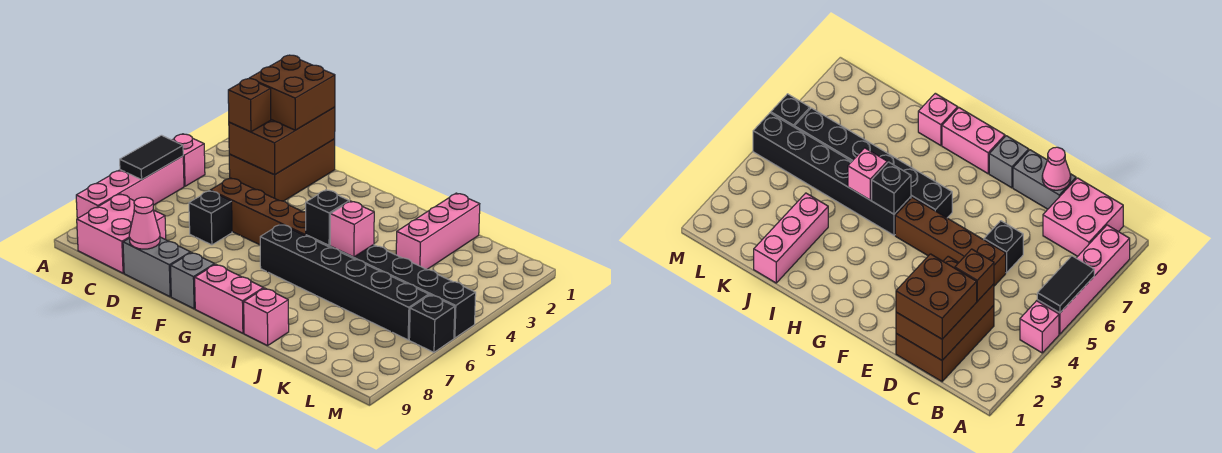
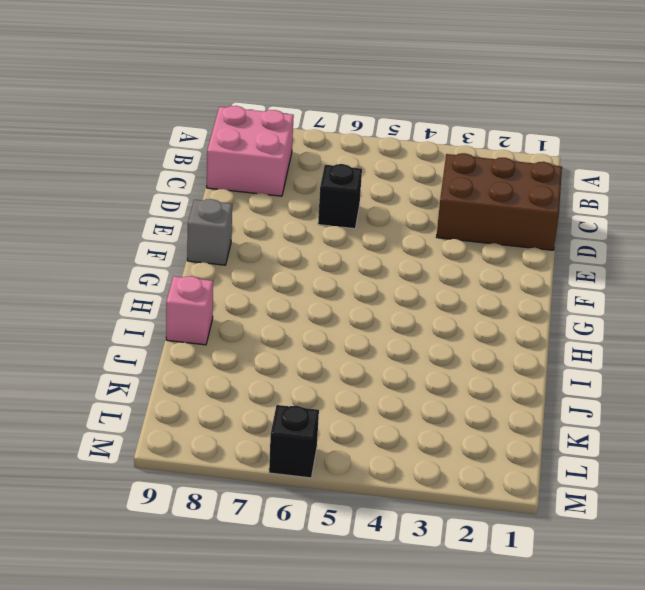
none -> pink brick A4 level 1
none -> pink brick A5:A8 level 1
none -> brown brick D5:G5 level 1

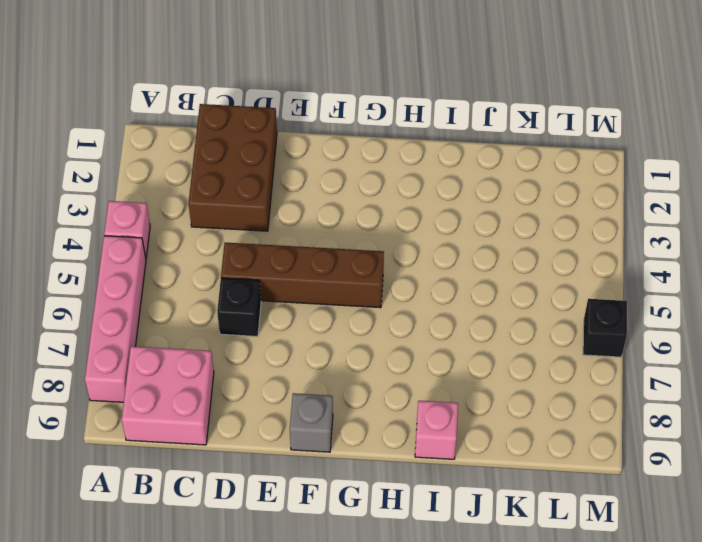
none -> grey brick D9:E9 level 1
none -> black brick G6:L6 level 1
none -> pink brick G9:H9 level 1

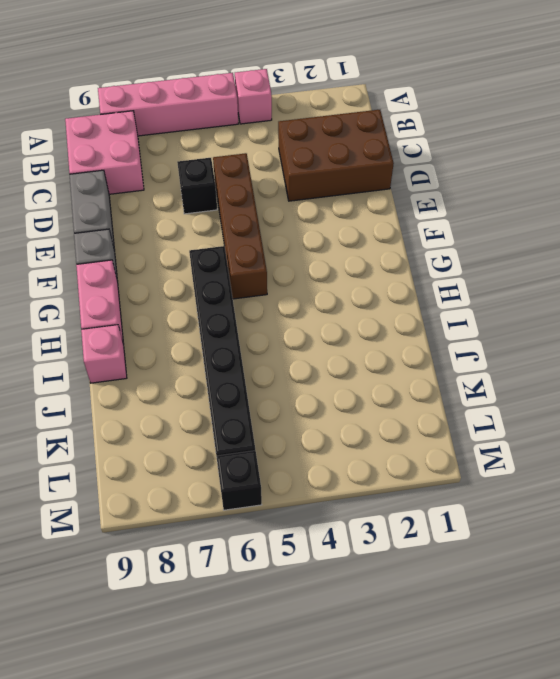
none -> black brick H5:M5 level 1
none -> pink brick J1:J3 level 1
none -> black tile A5:A6 level 2

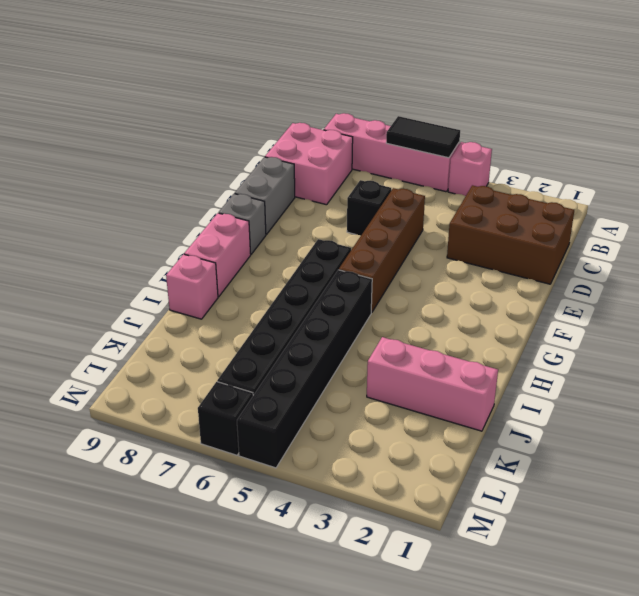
none -> brown brick C1:D3 level 2
none -> pink cone D9 level 2
none -> black brick H5 level 2

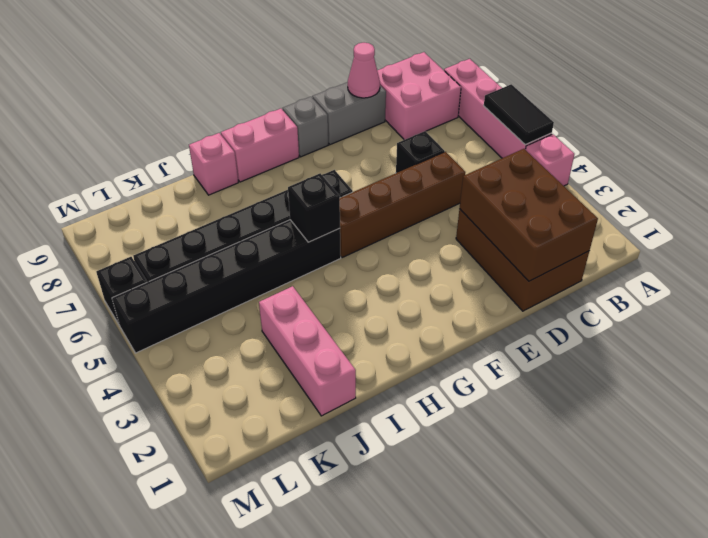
none -> pink brick I5 level 2
none -> brown brick C1:D2 level 3
none -> brown brick C3 level 3

